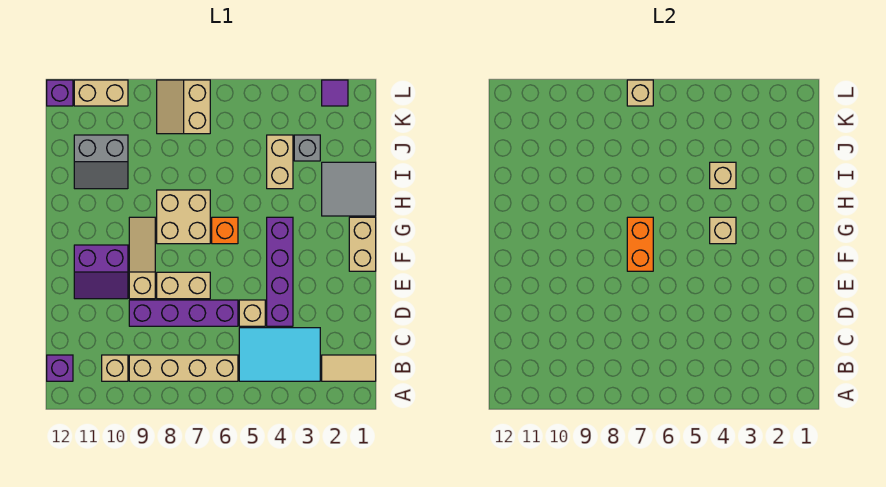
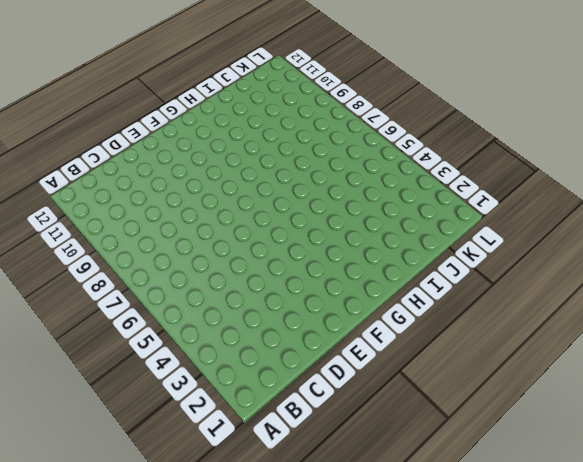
none -> tan tile B1:B2 level 1
none -> cyan tile B3:C5 level 1
none -> tan brick B6:B9 level 1

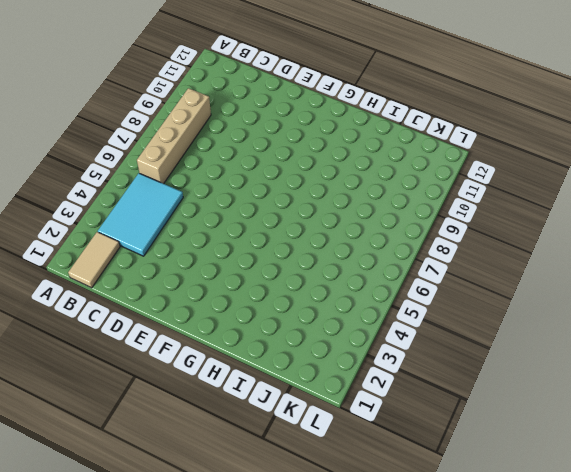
none -> tan brick B10 level 1
none -> purple brick B12 level 1
none -> purple brick D4:G4 level 1

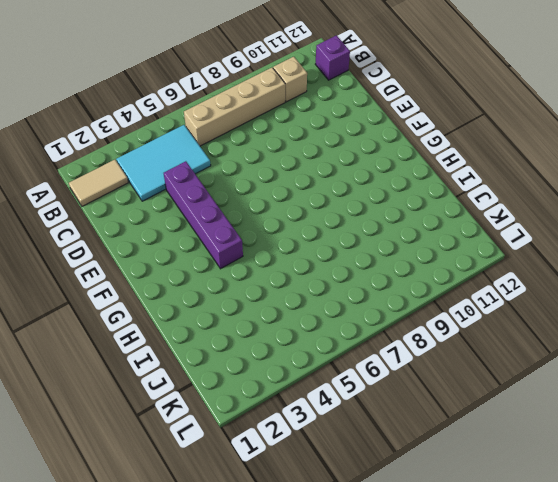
none -> tan brick D5 level 1
none -> purple brick D6:D9 level 1
none -> tan brick E7:E8 level 1

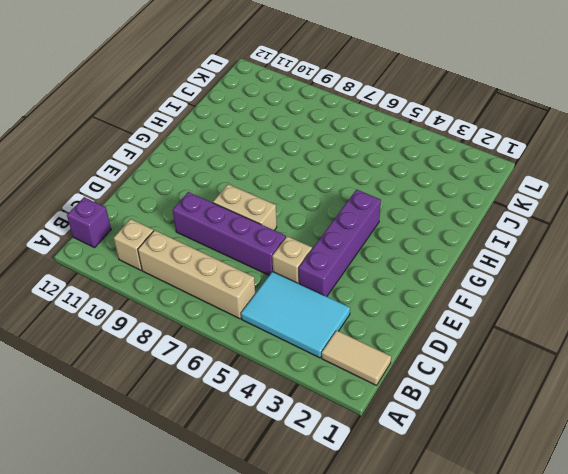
none -> tan slope E9:G9 level 1 top E
none -> purple slope E10:F11 level 1 top F
none -> tan brick F1:G1 level 1

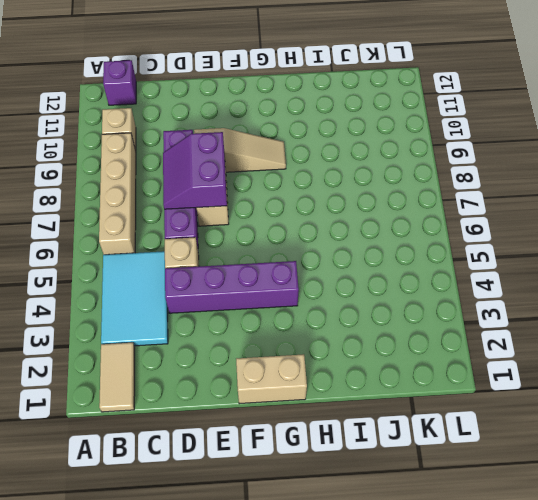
purple slope D7:E8 level 2 top E -> purple slope E10:F11 level 1 top F
none -> orange brick G6 level 1
none -> tan brick G7:H8 level 1
none -> grey tile H1:I2 level 1

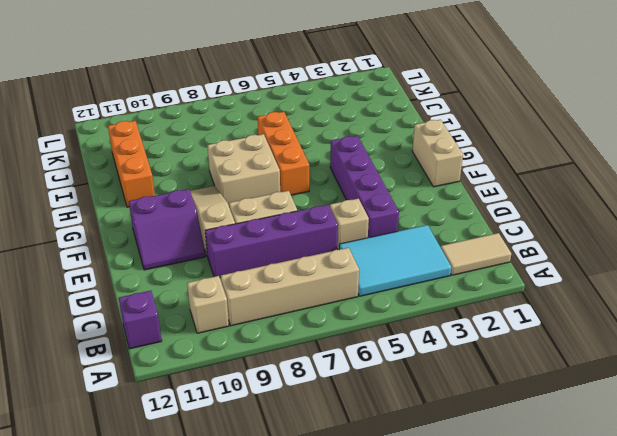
orange brick G6:I6 level 1 -> orange brick G6 level 1
orange brick H11:J11 level 1 -> grey slope I10:J11 level 1 top J
none -> grey tile H1:I2 level 1
none -> tan brick I4:J4 level 1
none -> grey brick J3 level 1

